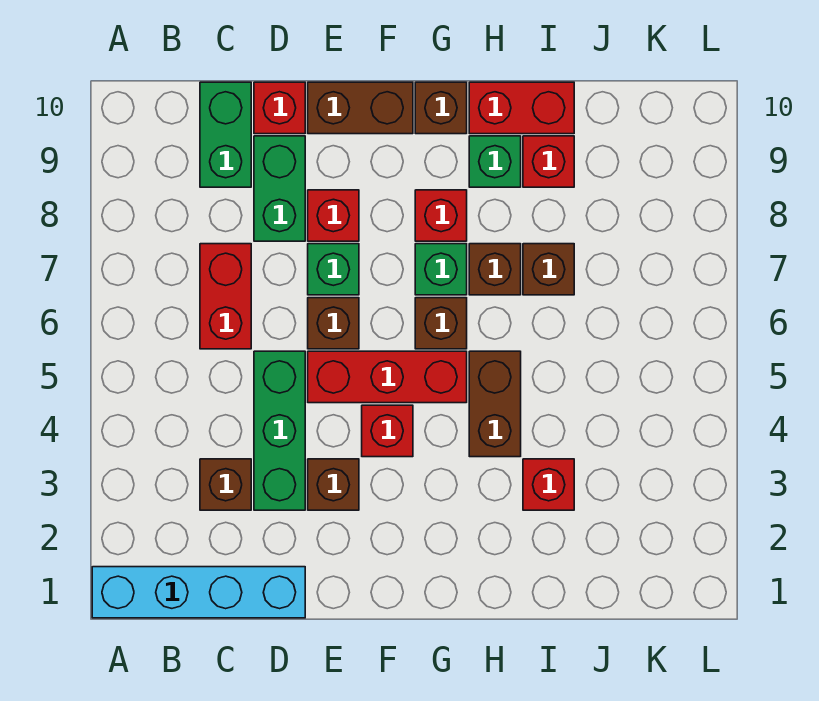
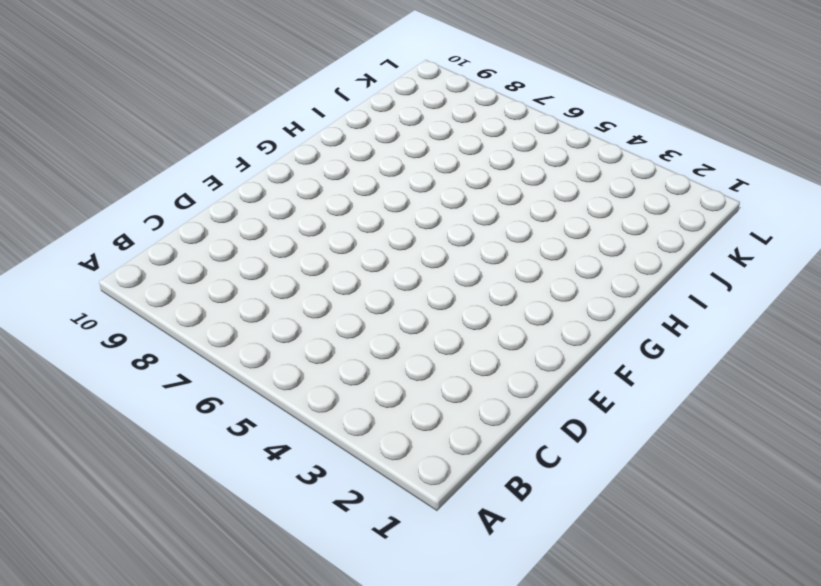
none -> cyan brick A1:D1 level 1
none -> brown brick C3 level 1
none -> red brick C6:C7 level 1

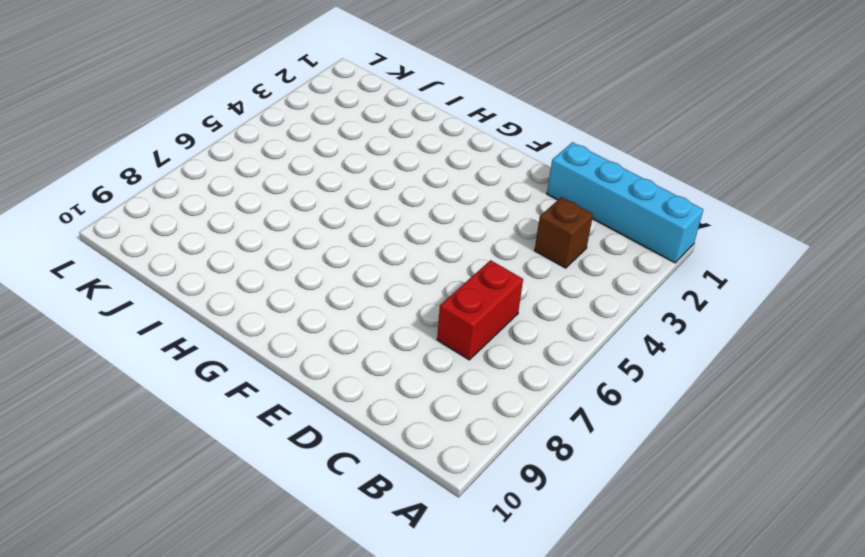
none -> green brick C9:C10 level 1
none -> green brick D3:D5 level 1
none -> green brick D8:D9 level 1

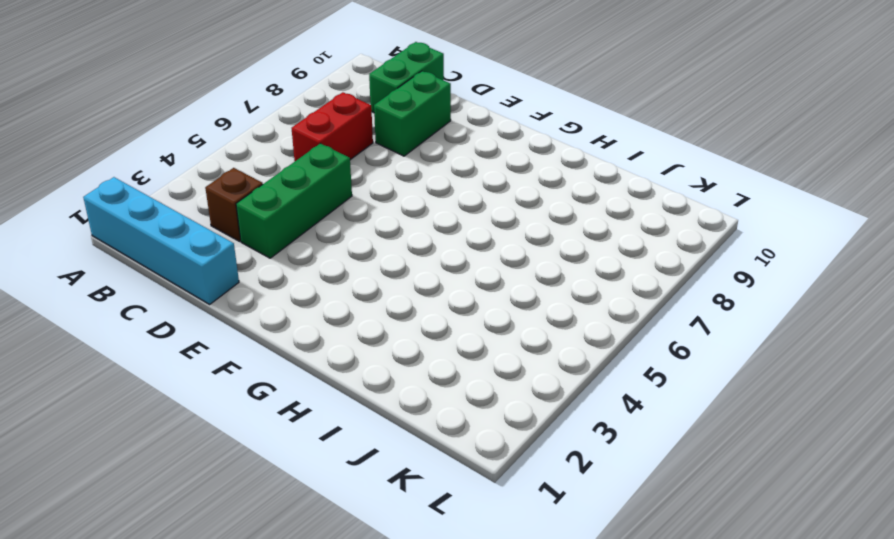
none -> red brick D10 level 1
none -> brown brick E3 level 1
none -> red brick E5:G5 level 1

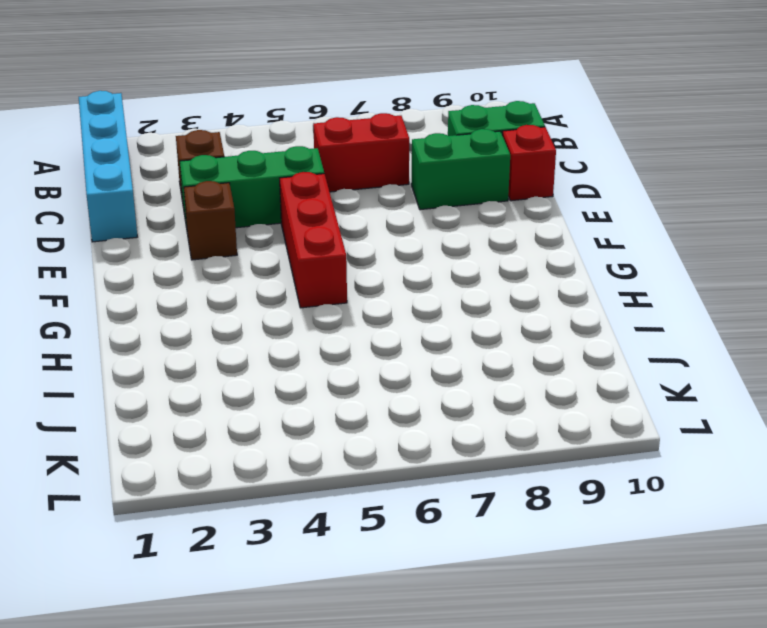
none -> brown brick E6 level 1
none -> green brick E7 level 1
none -> red brick E8 level 1

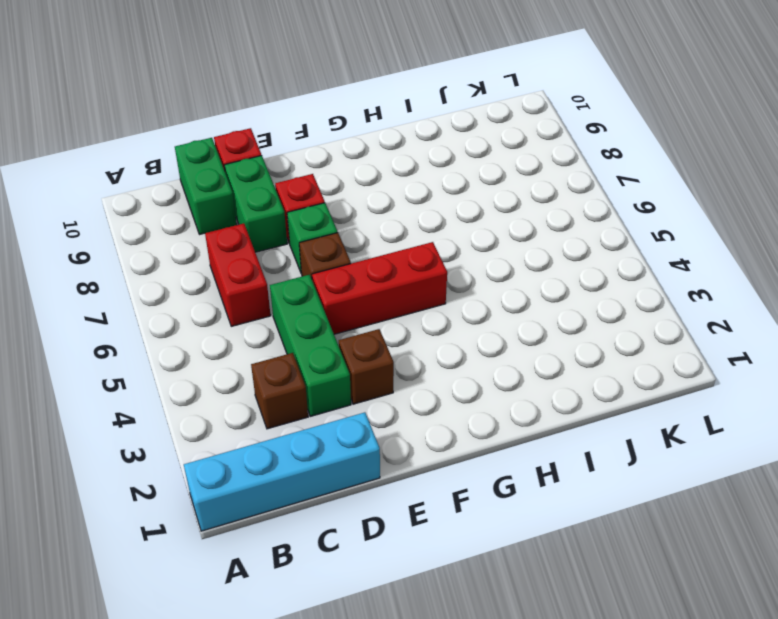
none -> brown brick E10:F10 level 1
none -> red brick F4 level 1
none -> brown brick G6 level 1

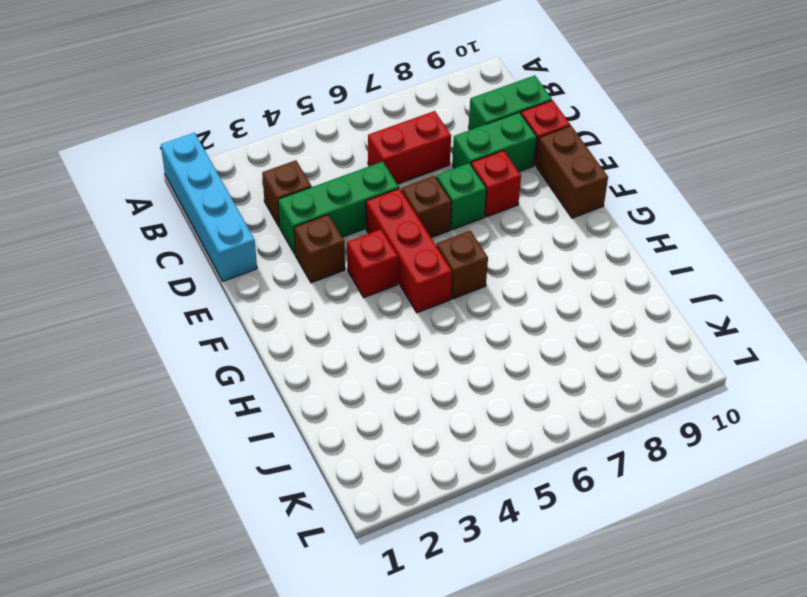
none -> green brick G7 level 1
none -> red brick G8 level 1
none -> brown brick G10 level 1

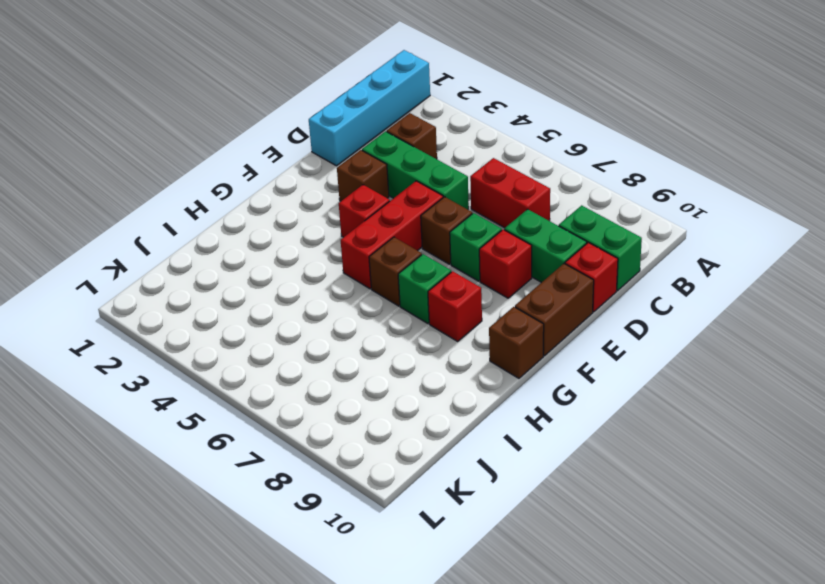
none -> brown brick H4:H5 level 1
none -> brown brick H7 level 1
none -> green brick H9 level 1

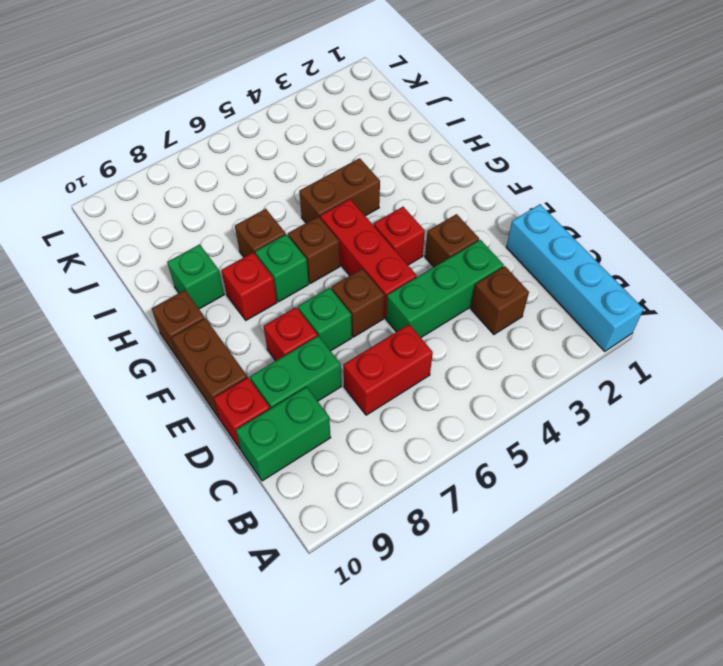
none -> red brick H10:I10 level 1
none -> red brick I3 level 1
none -> brown brick I7 level 1

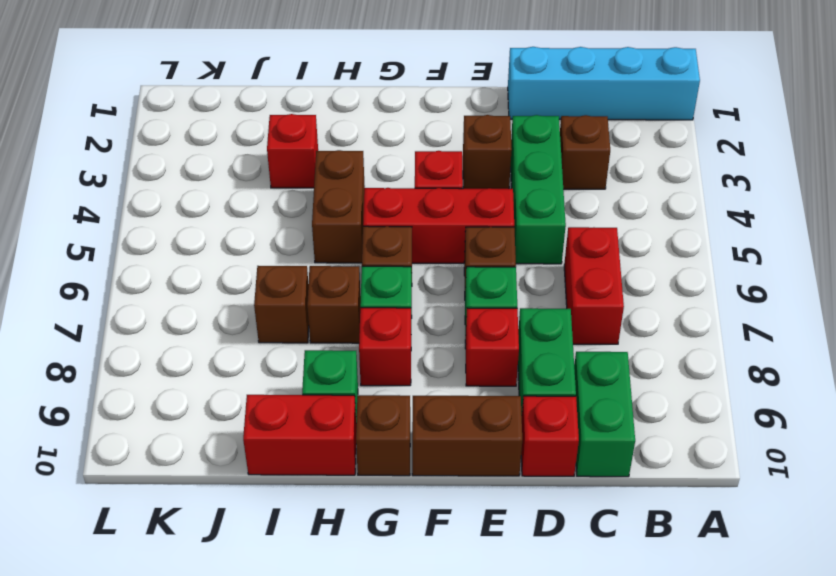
none -> red brick I9 level 1

